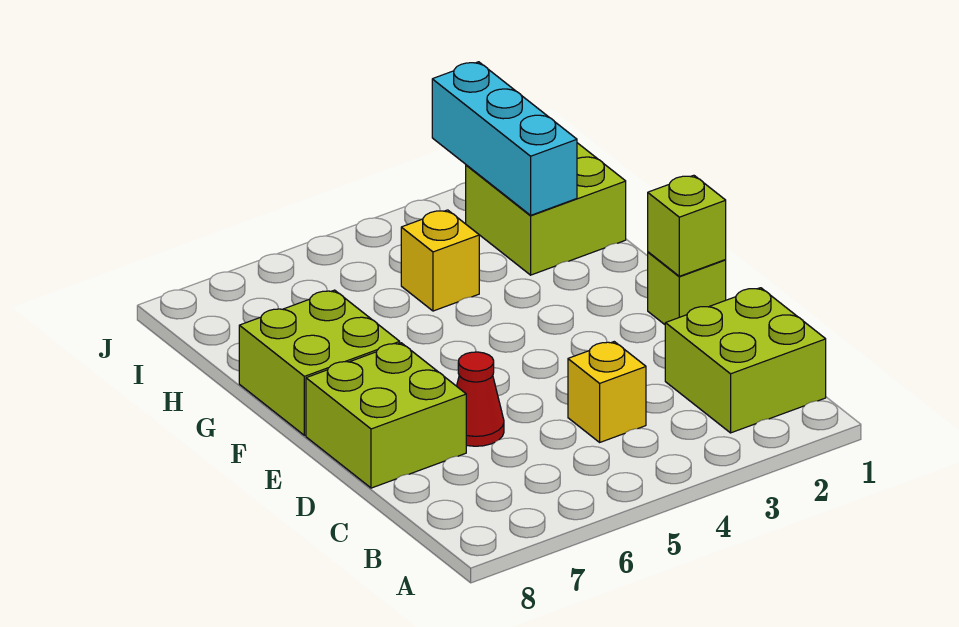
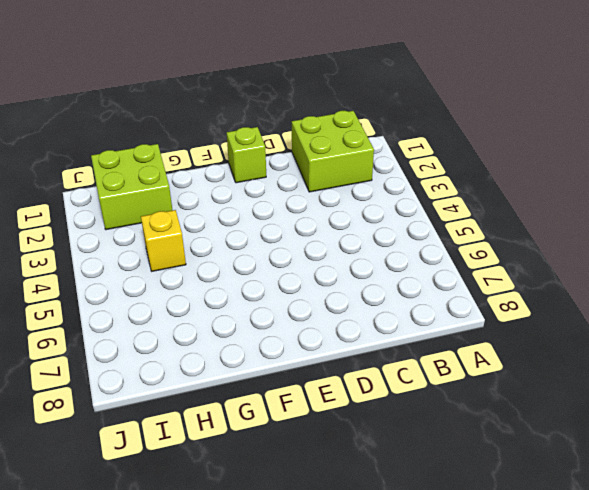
none -> yellow brick C4 level 1
none -> red cone D6 level 1

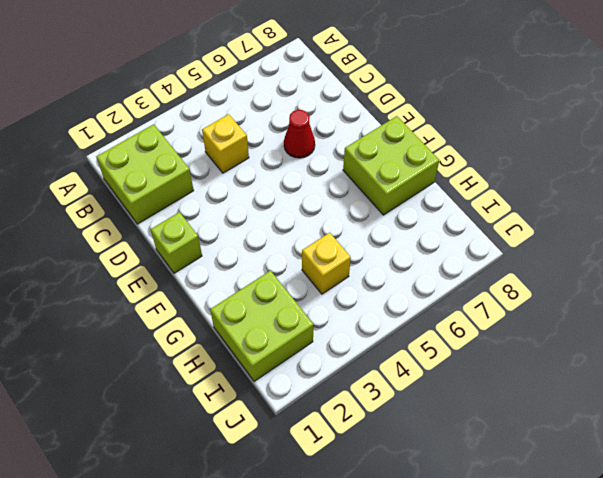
none -> lime brick D7:E8 level 1
none -> lime brick E1 level 2

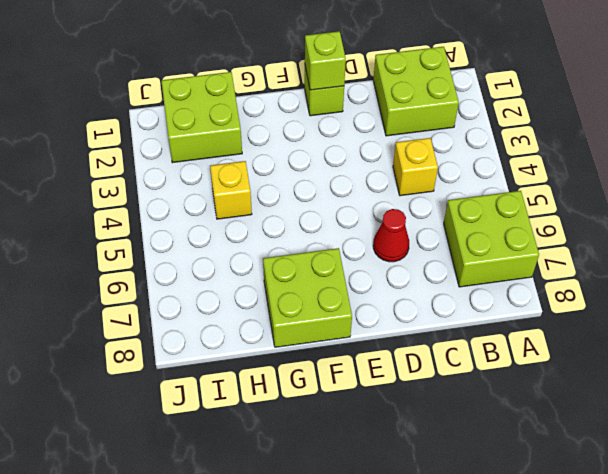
lime brick A6:B7 level 1 -> lime brick D7:E8 level 1
none -> cyan brick H2:J2 level 2

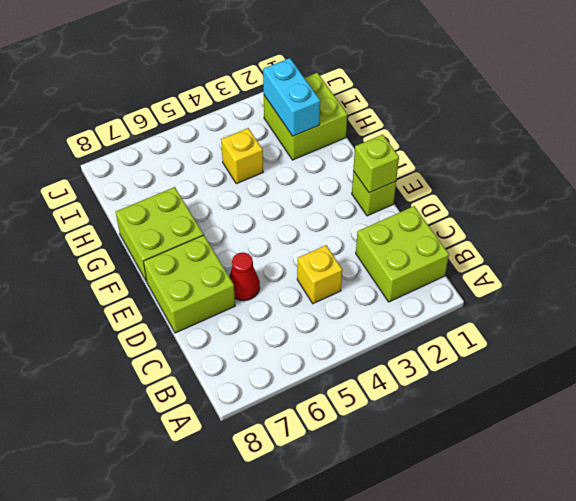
cyan brick H2:I2 level 2 -> cyan brick H2:J2 level 2

